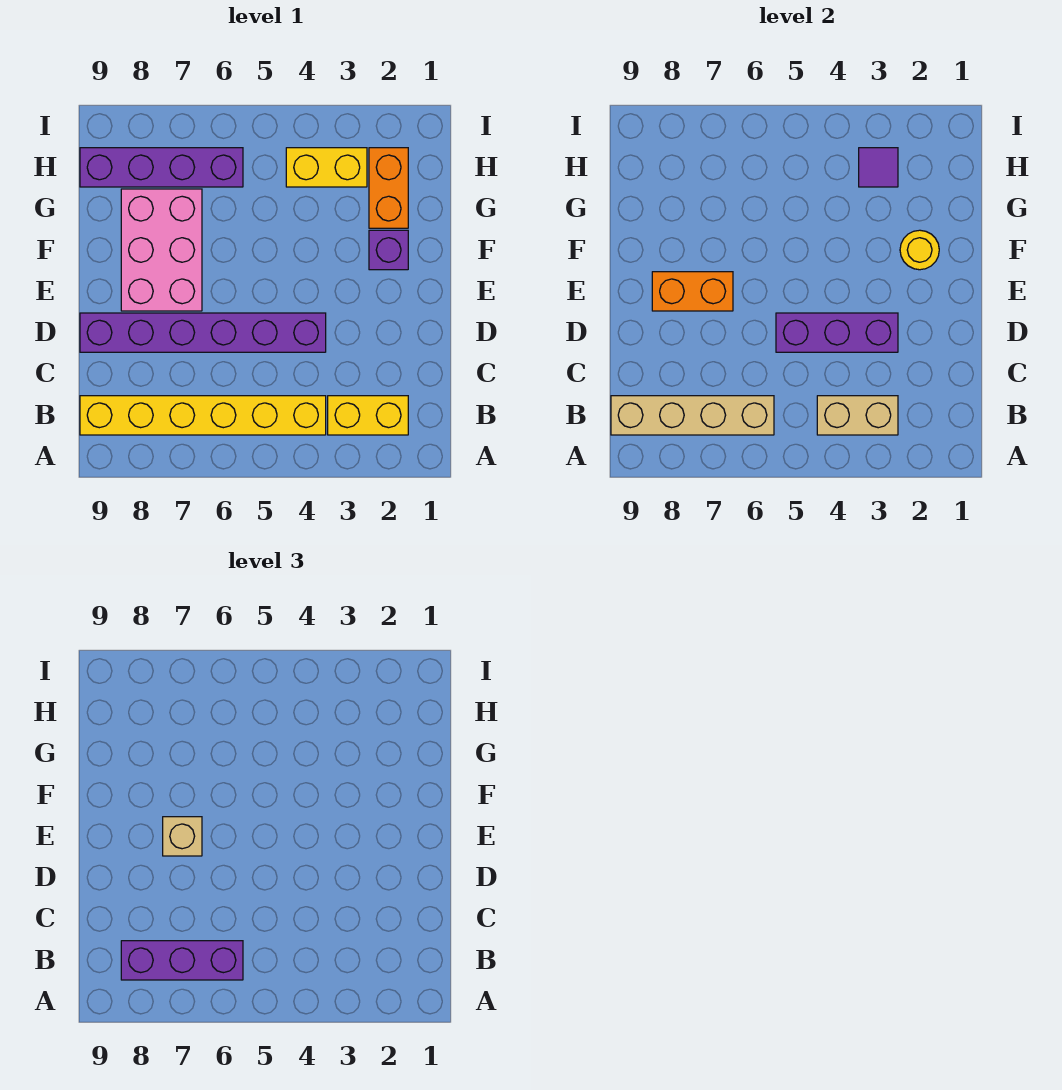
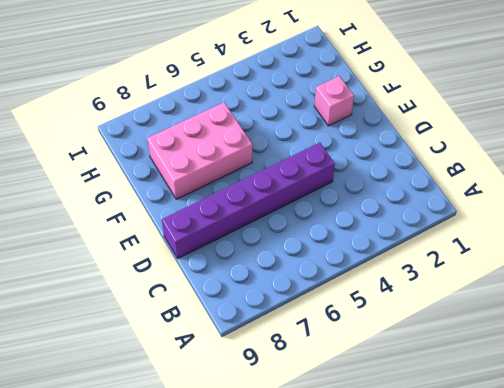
pink brick F2 level 1 -> purple brick F2 level 1
pink brick F6:G8 level 1 -> pink brick E7:G8 level 1
none -> yellow brick B2:B3 level 1
none -> yellow brick B4:B9 level 1
none -> orange brick G2:H2 level 1

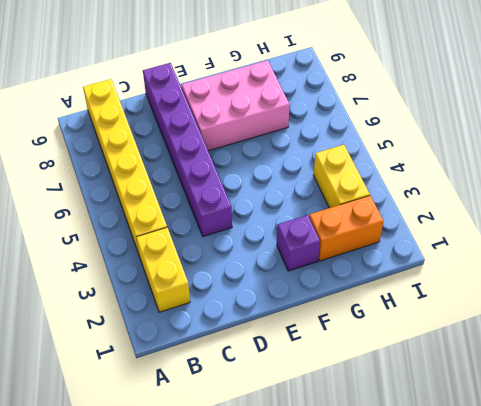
none -> purple brick H6:H9 level 1
none -> tan brick B3:B4 level 2
none -> tan brick B6:B9 level 2

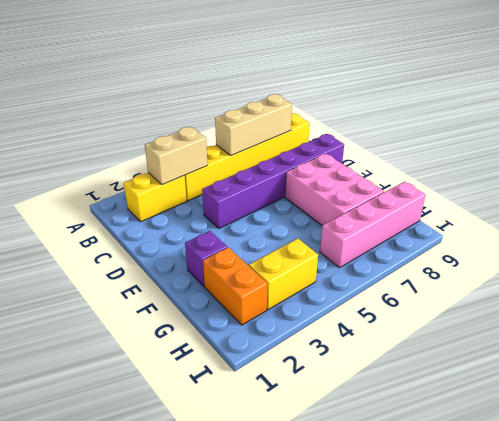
tan brick B6:B8 level 2 -> tan brick B6:B9 level 2
pink brick H6:H9 level 1 -> purple brick H6:H9 level 1
none -> purple brick D3:D5 level 2
none -> orange brick E7:E8 level 2
none -> yellow round brick F2 level 2

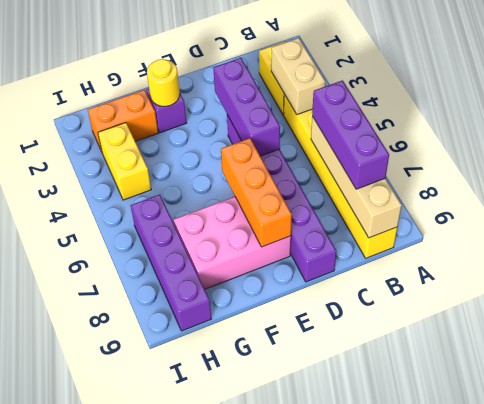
orange brick E6:E8 level 2 -> orange brick E7:E8 level 2
none -> purple tile H3 level 2
none -> tan brick E7 level 3

